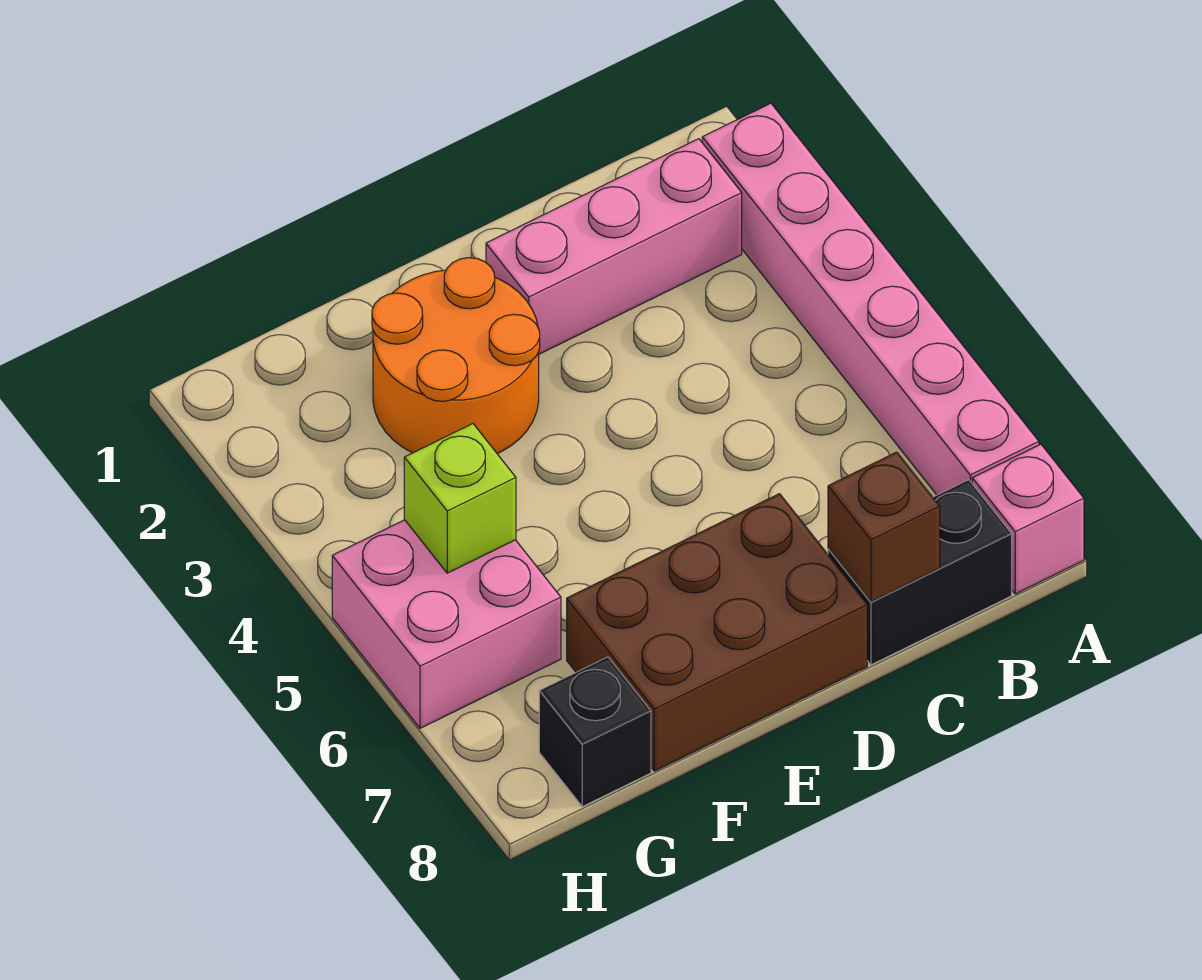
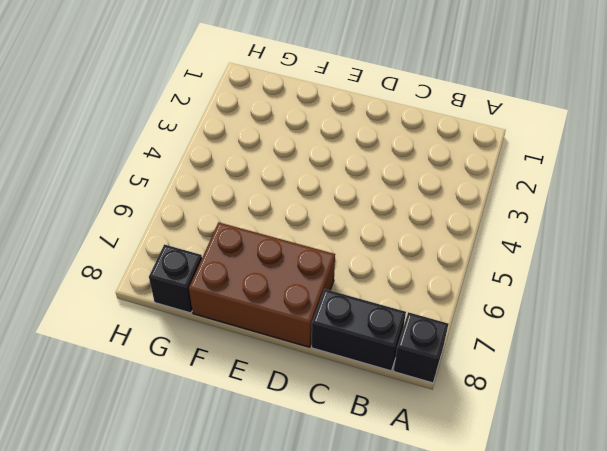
black brick A8 level 1 -> pink brick A8 level 1
none -> pink brick A2:A7 level 1
none -> pink brick B2:D2 level 1

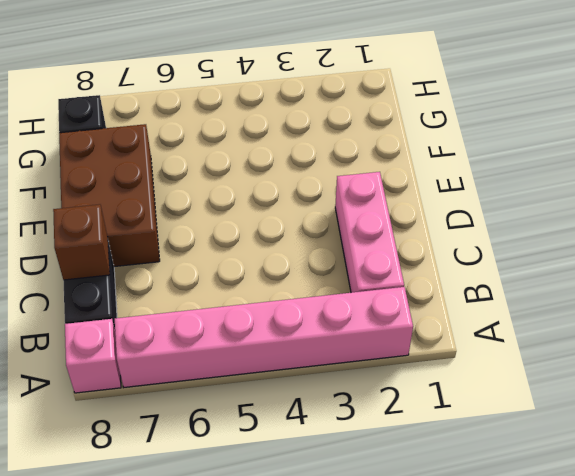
none -> orange round brick E2:F3 level 1
none -> pink brick G5:H6 level 1

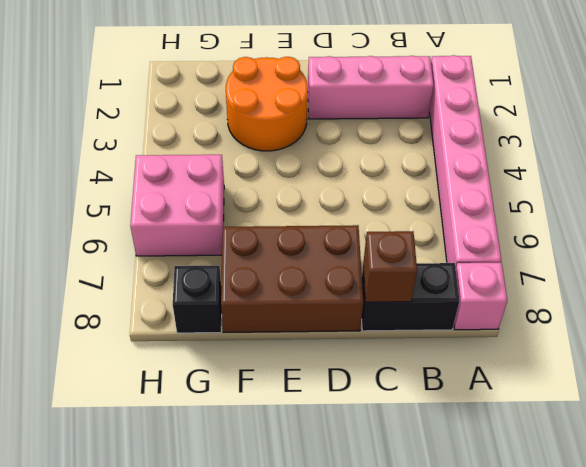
none -> lime brick G5 level 2

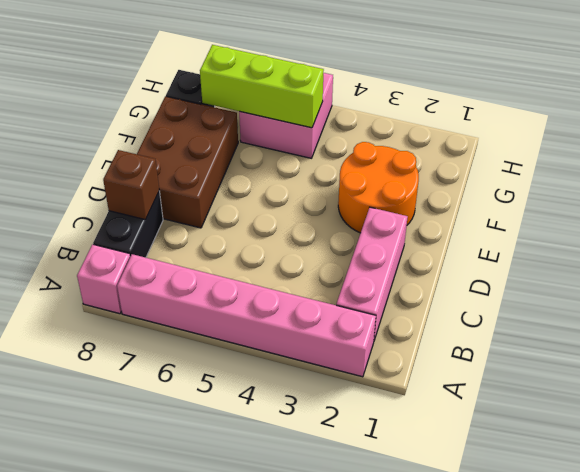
lime brick G5:G7 level 2 -> lime brick G5 level 2

